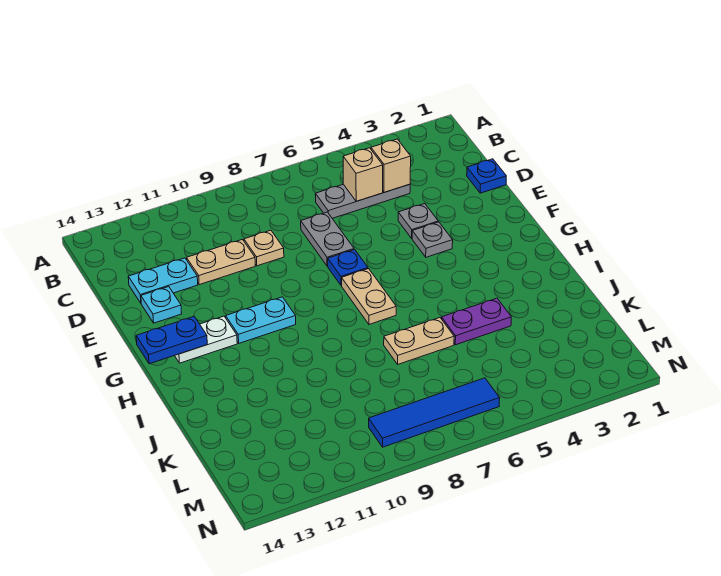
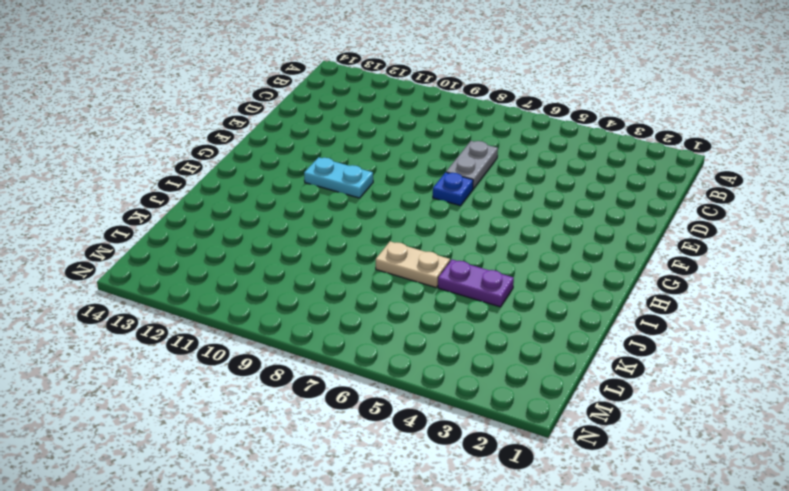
none -> grey plate C4:C6 level 1
none -> blue plate D1 level 1
none -> tan plate D9 level 1

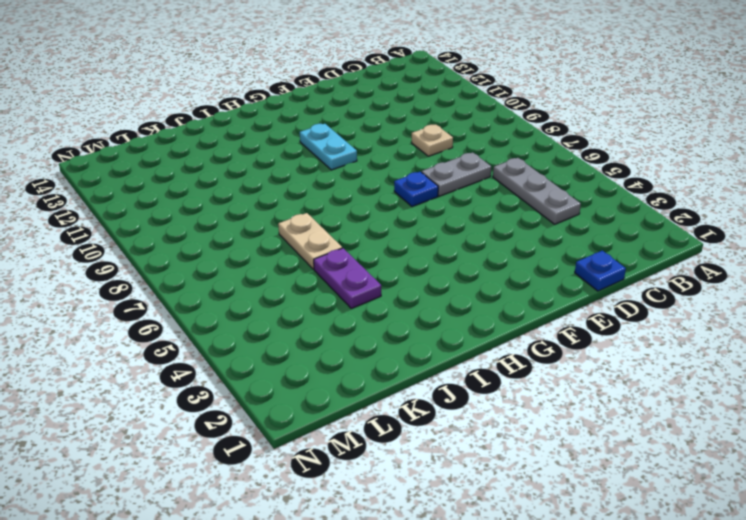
none -> tan plate D10:D11 level 1
none -> cyan plate D12:D13 level 1
none -> grey plate E4 level 1

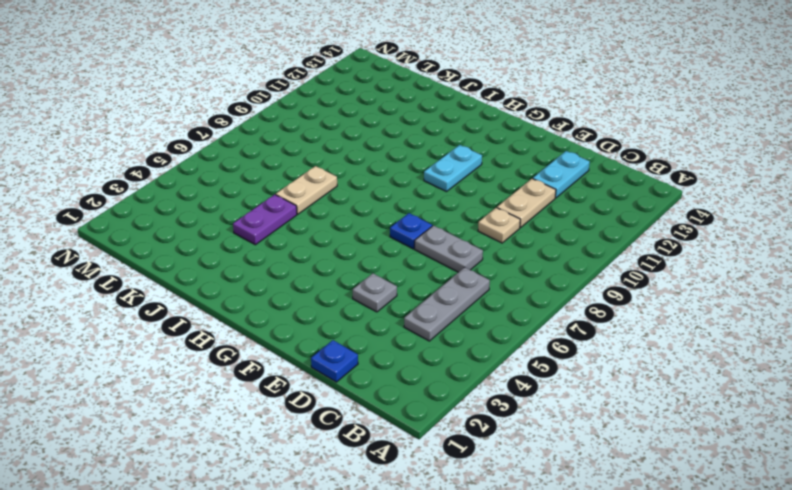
none -> cyan plate E13 level 1
none -> grey plate F4 level 1
none -> tan plate G7:H7 level 1

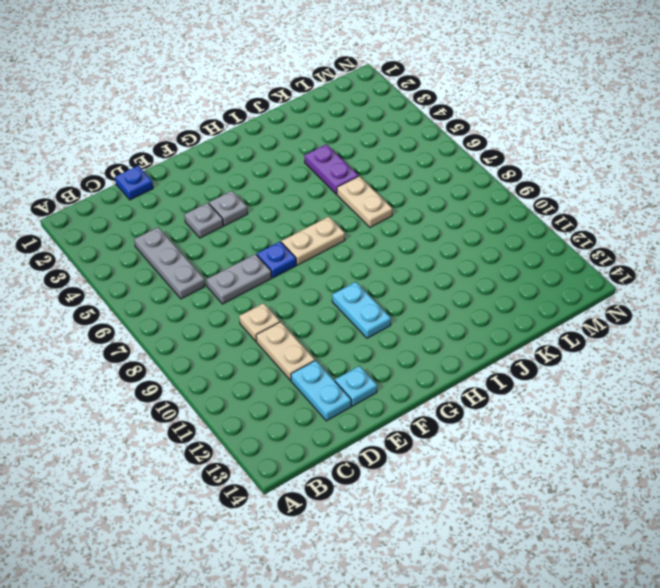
none -> white plate G12:G13 level 1
none -> blue tile M6:M9 level 1
none -> tan brick C4 level 2

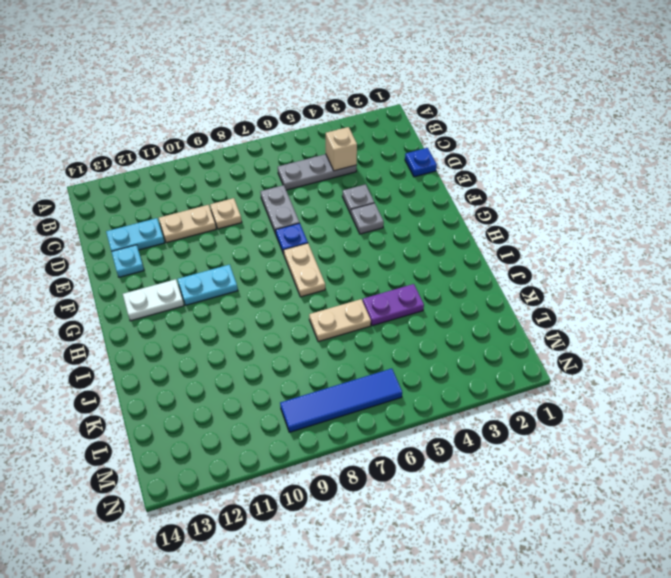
none -> tan brick C5 level 2
none -> blue plate G13:G14 level 2

